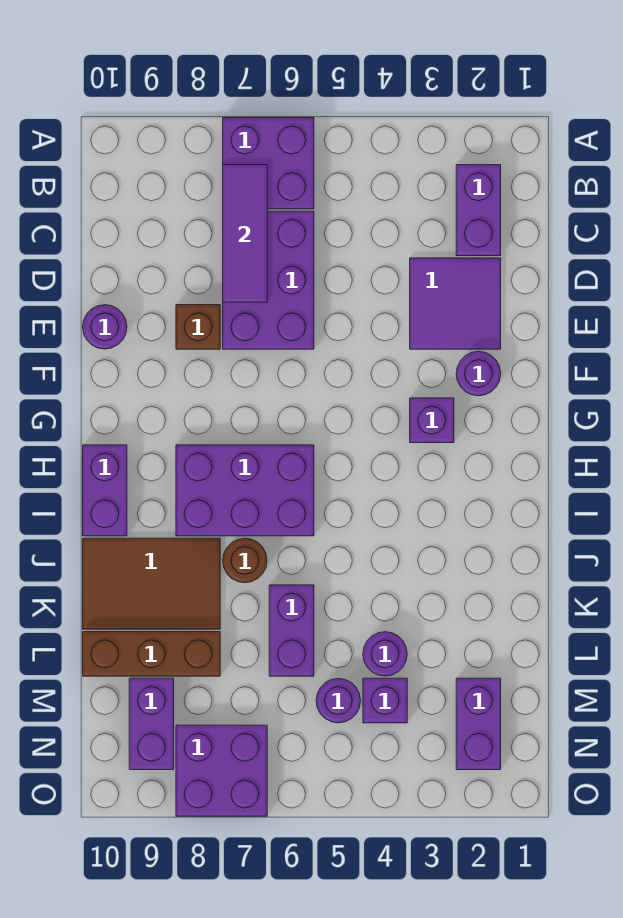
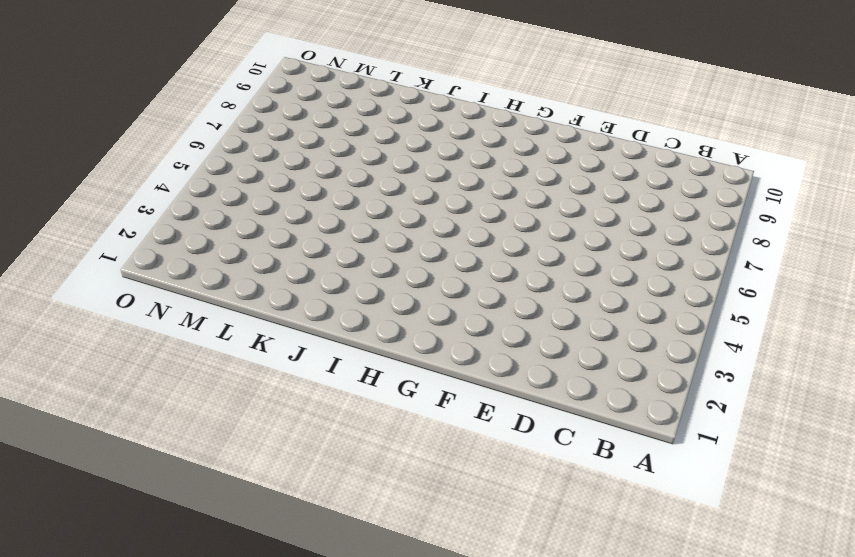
none -> purple brick A6:B7 level 1
none -> purple brick B2:C2 level 1
none -> purple brick C6:E7 level 1

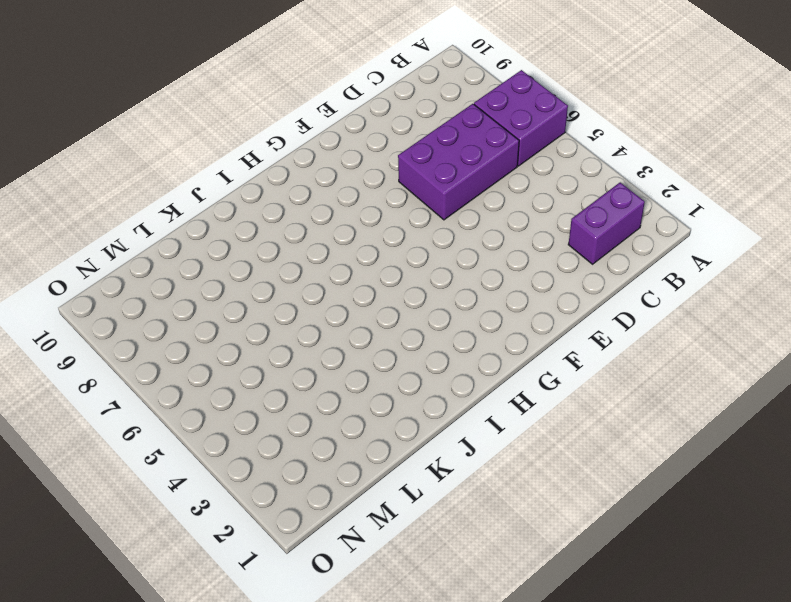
none -> purple tile D2:E3 level 1
none -> brown brick E8 level 1
none -> purple round brick E10 level 1

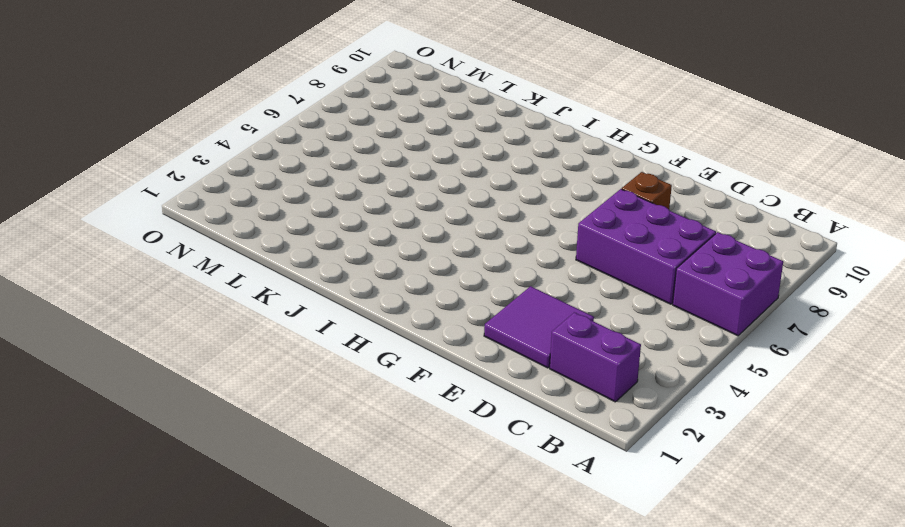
none -> purple round brick E10 level 1
none -> purple round brick F2 level 1
none -> purple brick G3 level 1

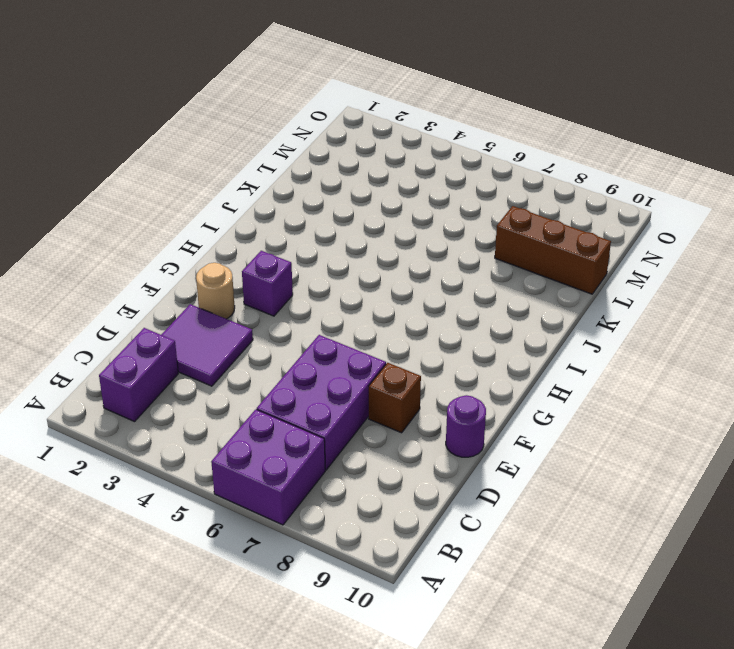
tan round brick F2 level 1 -> purple round brick F2 level 1
none -> purple brick H6:I8 level 1
none -> purple brick H10:I10 level 1
none -> brown round brick J7 level 1

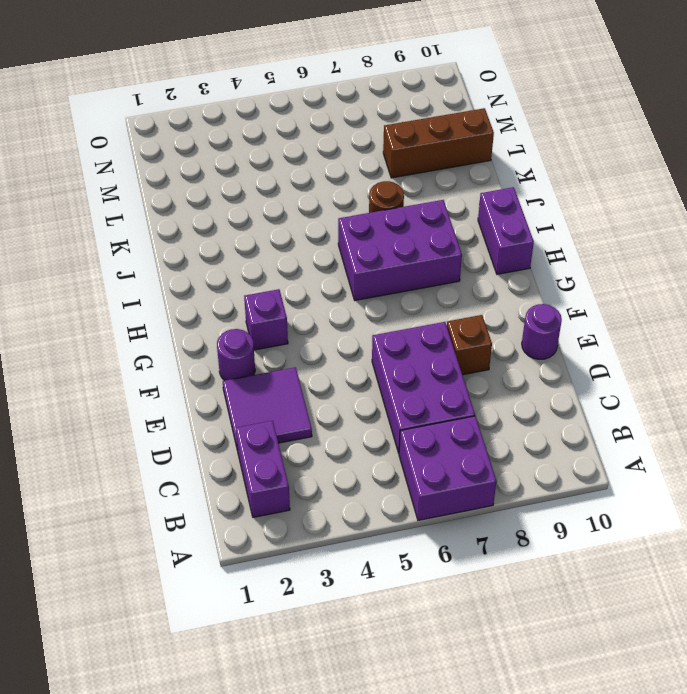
none -> brown tile J8:K10 level 1
none -> purple brick K6:L6 level 1
none -> purple round brick L4 level 1

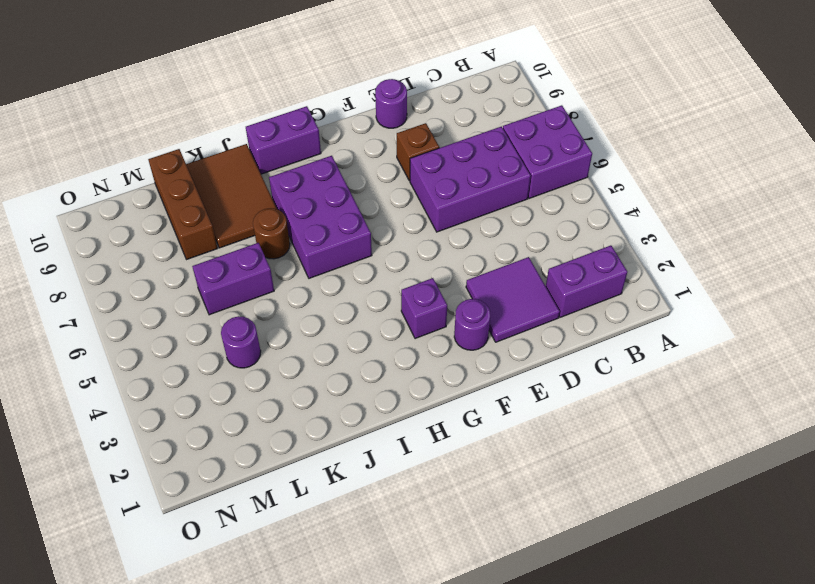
none -> purple brick M2:N2 level 1
none -> purple brick M4 level 1
none -> purple round brick M5 level 1

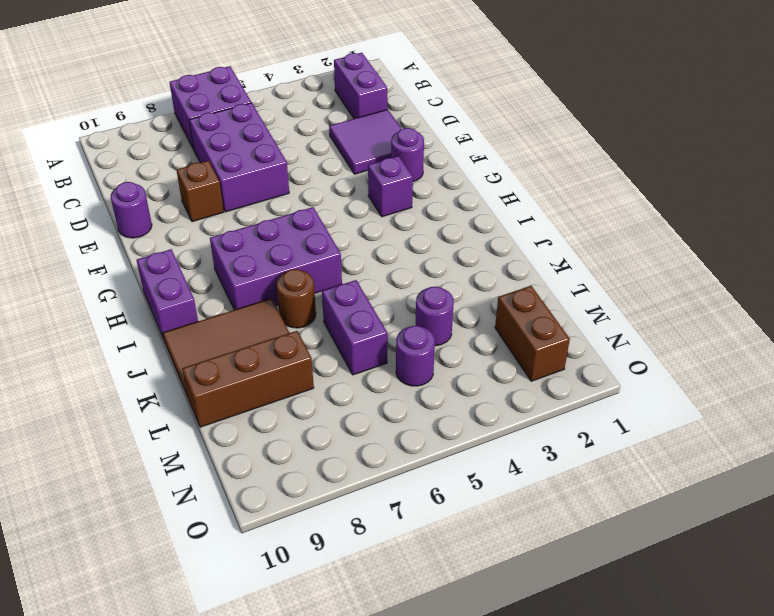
brown brick M2:N2 level 1 -> purple brick M2:N2 level 1
none -> purple brick M4 level 1
none -> purple brick M9:N9 level 1
none -> purple brick N7:O8 level 1

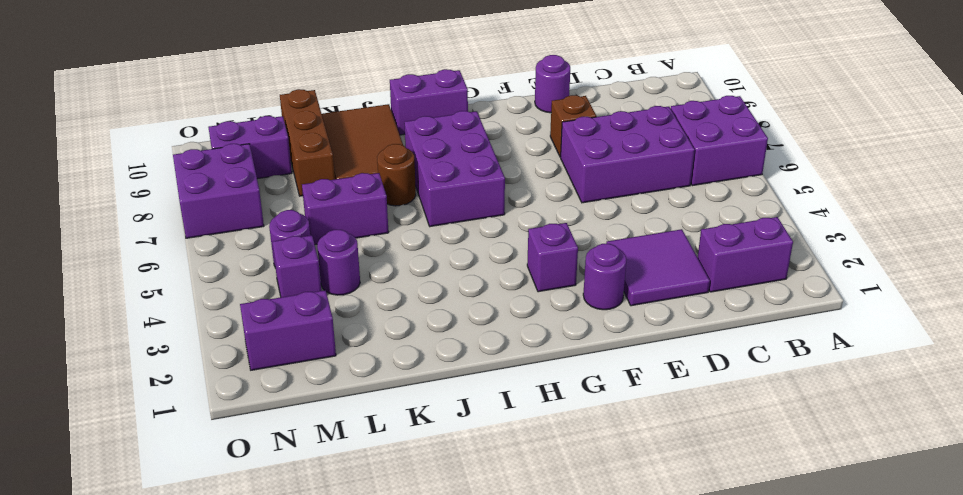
none -> purple tile B7:D7 level 2

